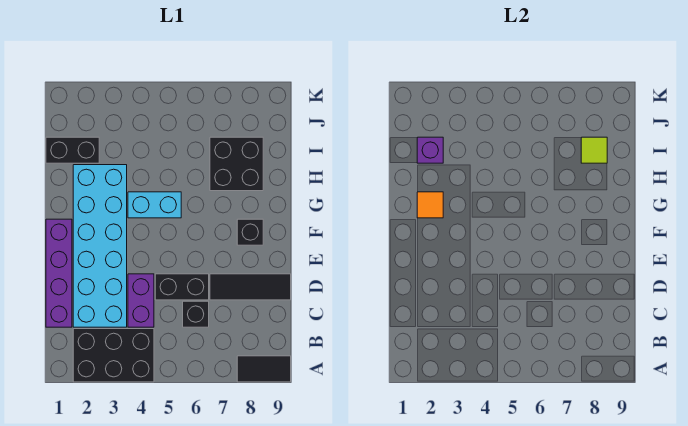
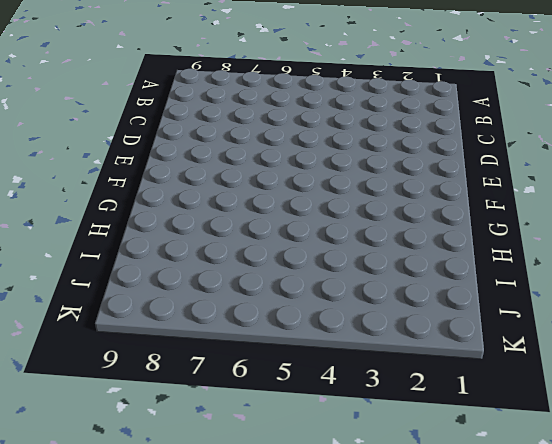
none -> black brick A2:B4 level 1
none -> black tile A8:A9 level 1
none -> purple brick C1:F1 level 1

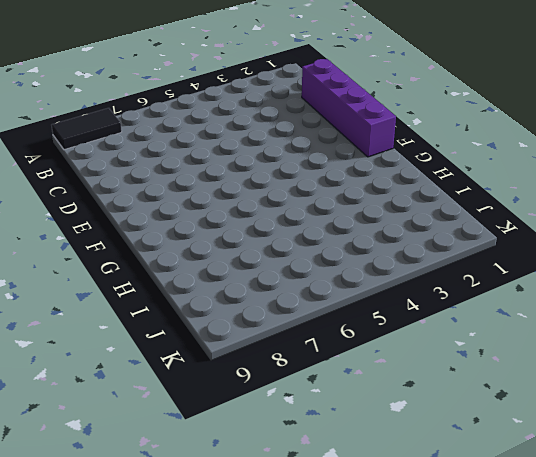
none -> black brick A2:B4 level 1
none -> cyan brick C2:H3 level 1
none -> purple brick C4:D4 level 1

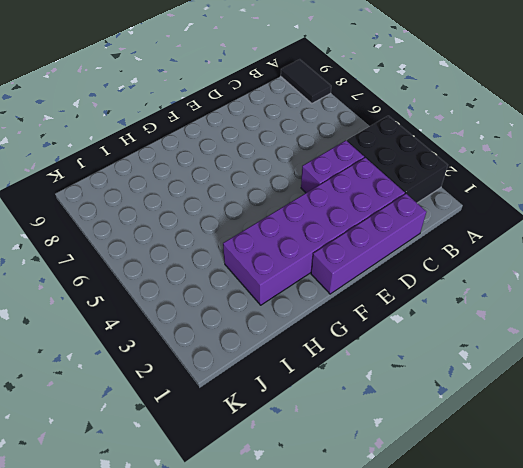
purple brick C2:H3 level 1 -> cyan brick C2:H3 level 1
none -> black brick C6 level 1
none -> black brick D5:D6 level 1
none -> black tile D7:D9 level 1

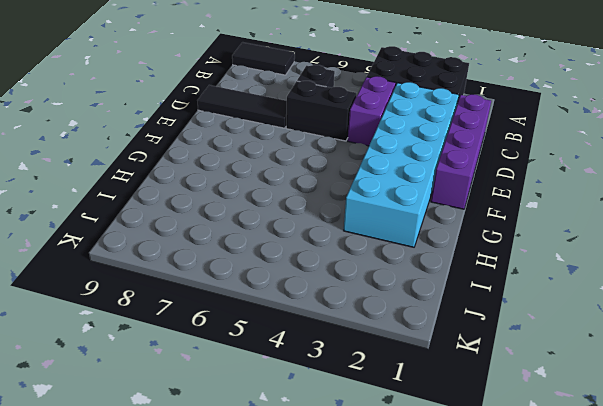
none -> black brick F8 level 1
none -> cyan brick G4:G5 level 1
none -> black brick H7:I8 level 1

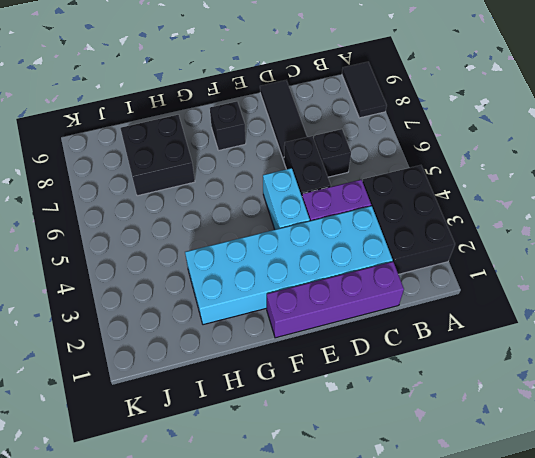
cyan brick E4:E5 level 1 -> cyan brick G4:G5 level 1
none -> black brick I1:I2 level 1
none -> orange tile G2 level 2
none -> purple brick I2 level 2

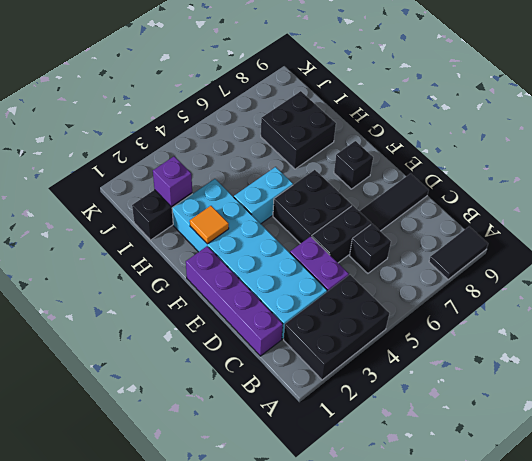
black brick E5:F6 level 1 -> none
none -> lime tile I8 level 2

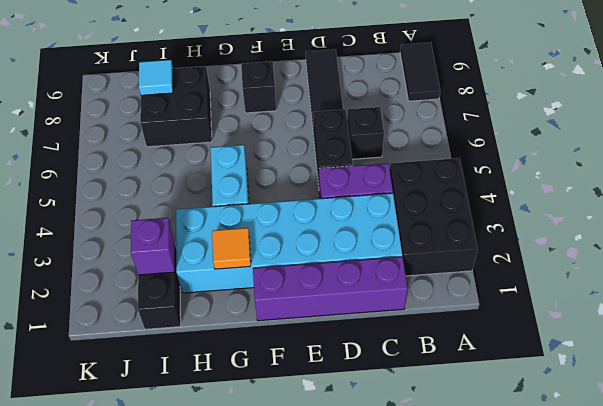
cyan tile I8 level 2 -> lime tile I8 level 2

